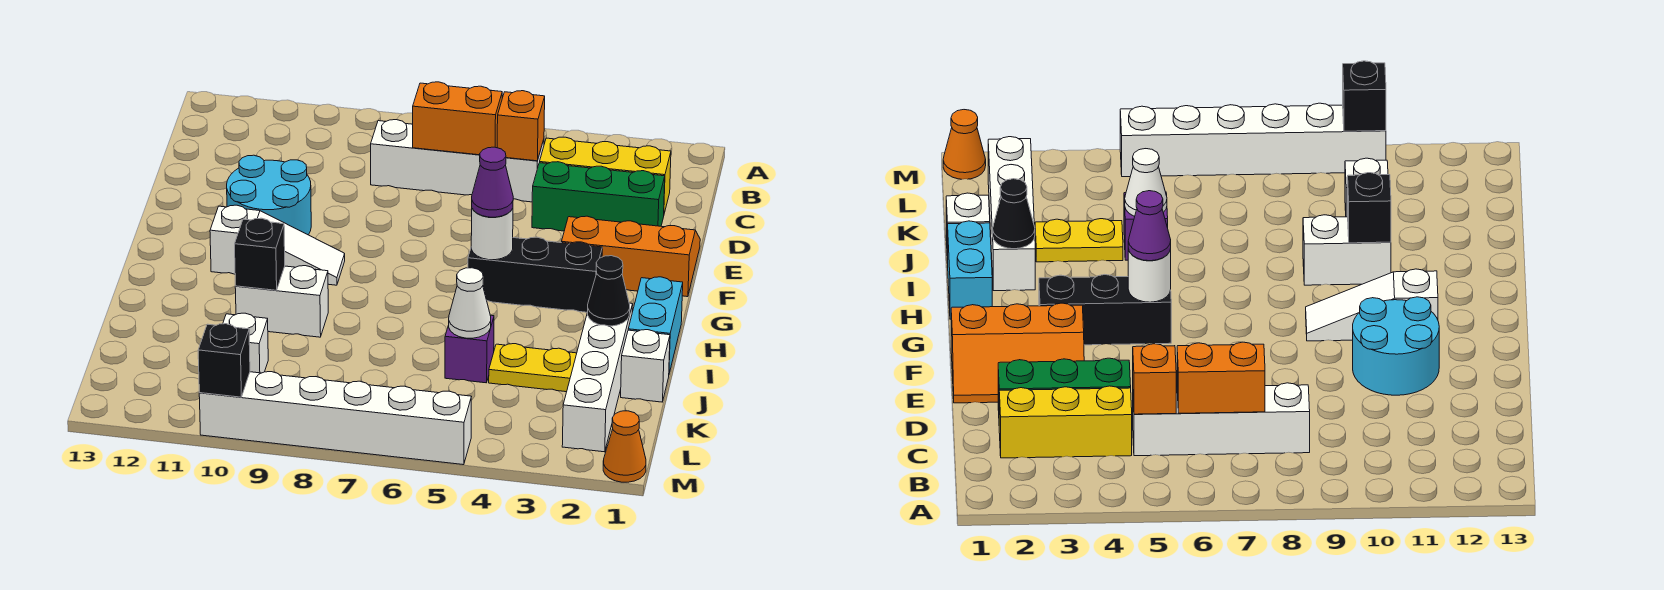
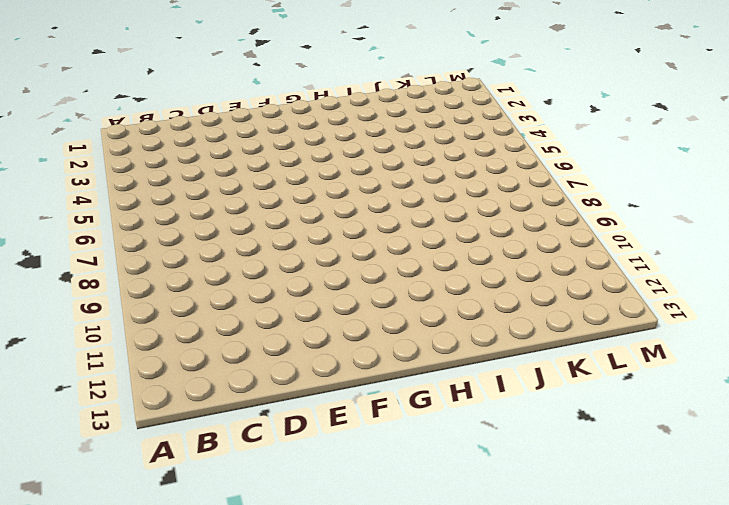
none -> yellow brick C2:C4 level 1
none -> white brick C5:C8 level 1
none -> green brick D2:D4 level 1

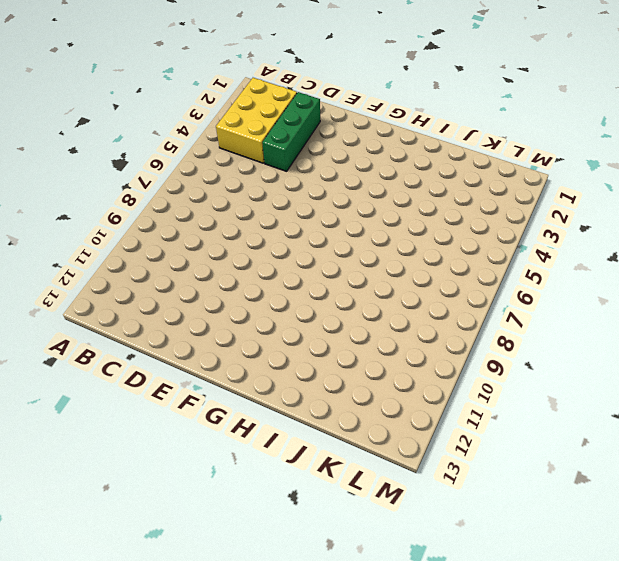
yellow brick B2:C4 level 1 -> yellow brick C2:C4 level 1
none -> white brick C5:C8 level 1
none -> orange slope E1:F3 level 1 top F
none -> cyan round brick E10:F11 level 1

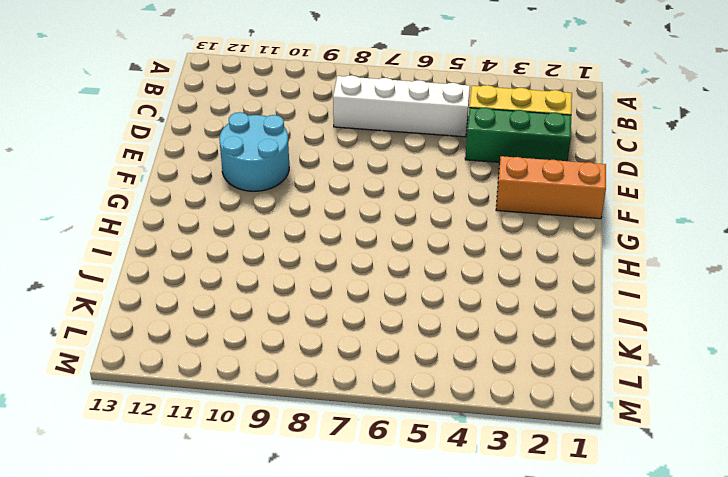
none -> black brick G3:G5 level 1
none -> white slope G9:G11 level 1 top 11
none -> cyan brick H1:I1 level 1

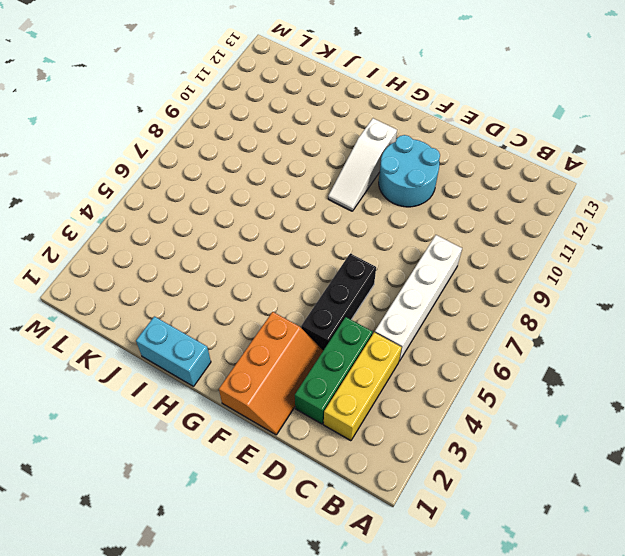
black brick E4:E6 level 1 -> black brick G3:G5 level 1
none -> white brick I2:L2 level 1
none -> white brick I9:I10 level 1
none -> white brick J1 level 1

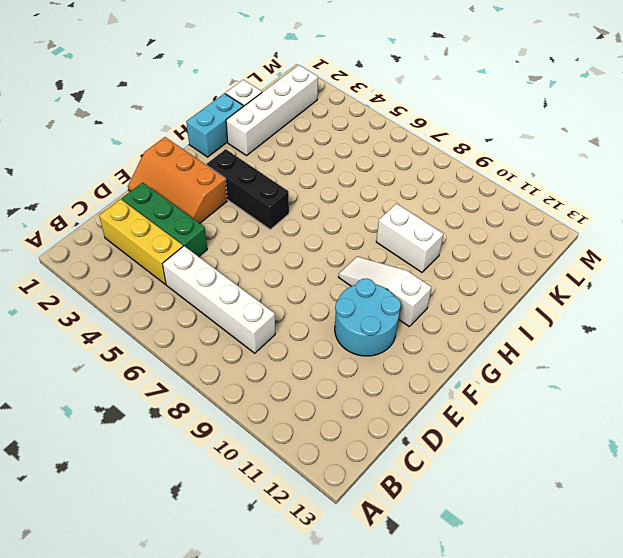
none -> yellow plate J3:J4 level 1
none -> purple brick J5 level 1
none -> white brick K10 level 1

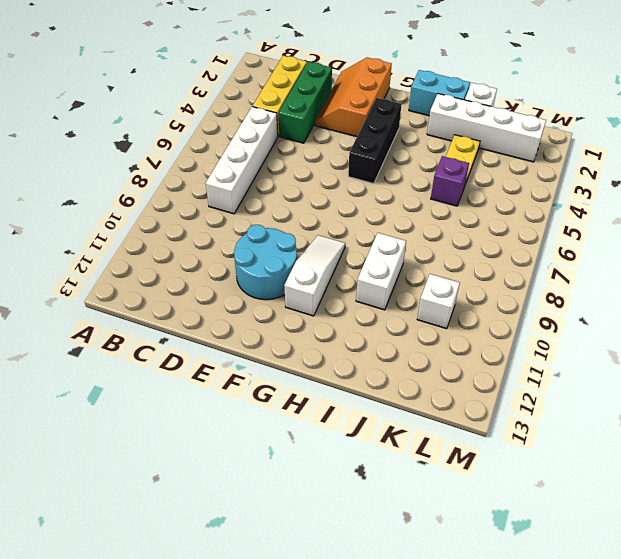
none -> orange cone M1 level 1
none -> white brick M5:M10 level 1
none -> orange brick C5 level 2

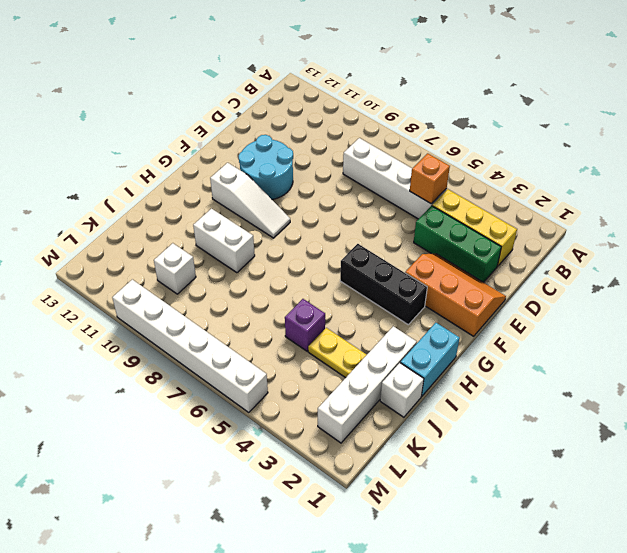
none -> orange cone M1 level 1
none -> orange brick C6:C7 level 2
none -> white round brick G5 level 2

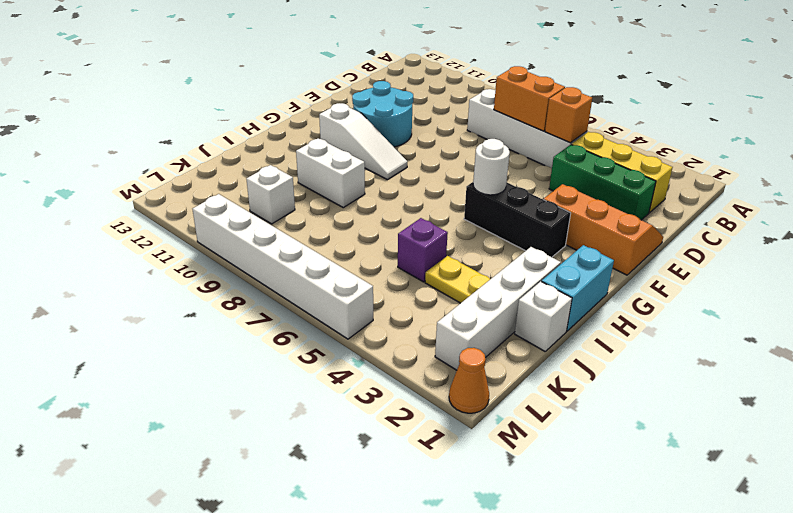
none -> black cone I2 level 2
none -> black brick I10 level 2
none -> white cone J5 level 2

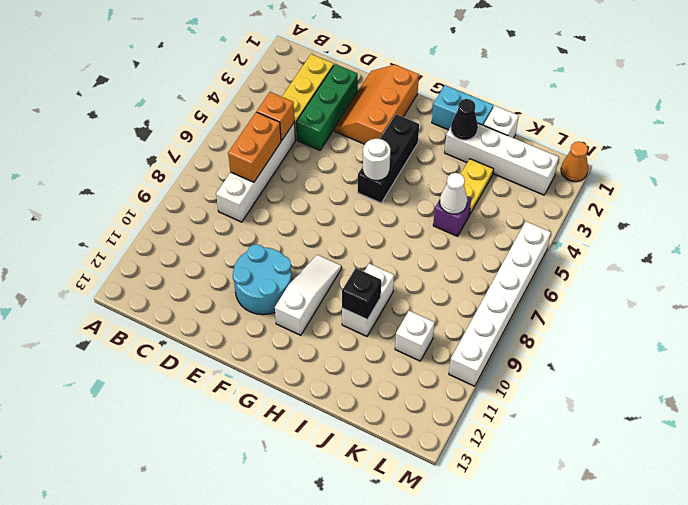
none -> black brick M10 level 2
none -> purple cone G5 level 3

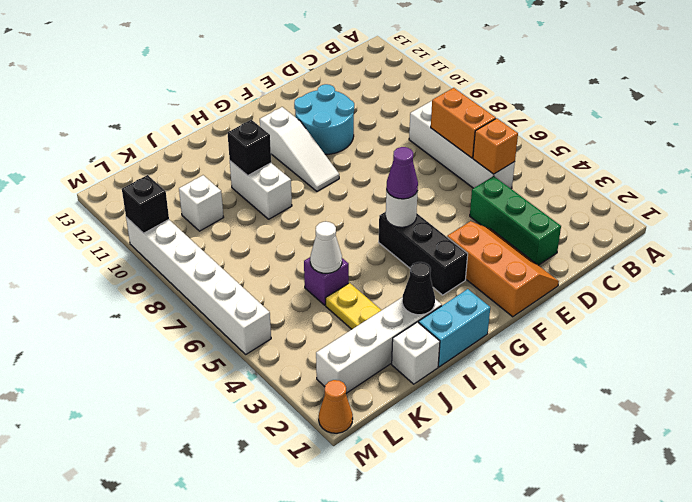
none -> yellow brick C2:C4 level 1

